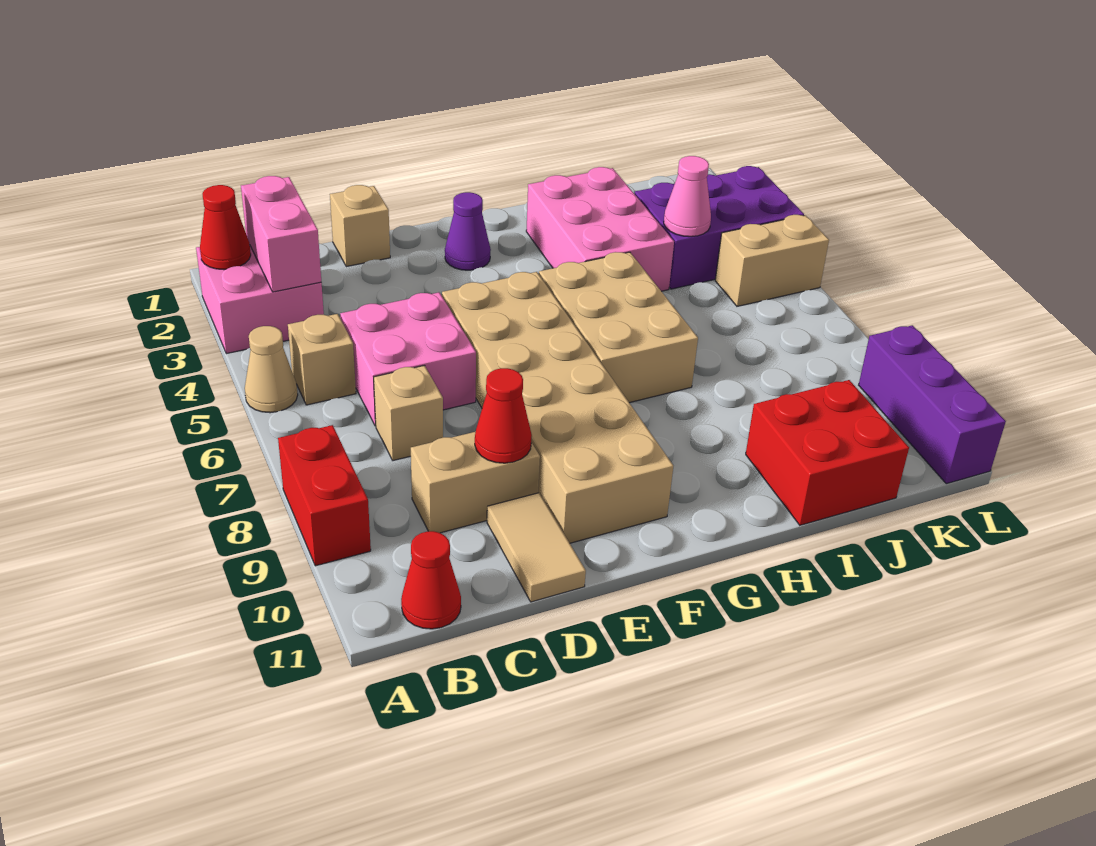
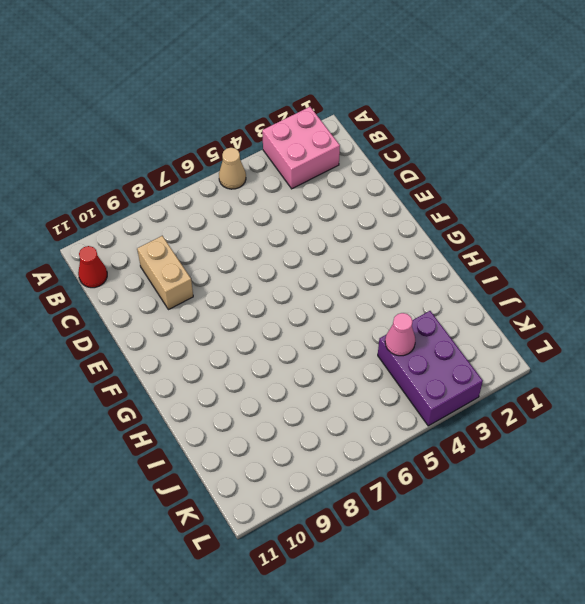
none -> red brick A8:A9 level 1
none -> tan brick B5 level 1
none -> pink brick C5:D6 level 1

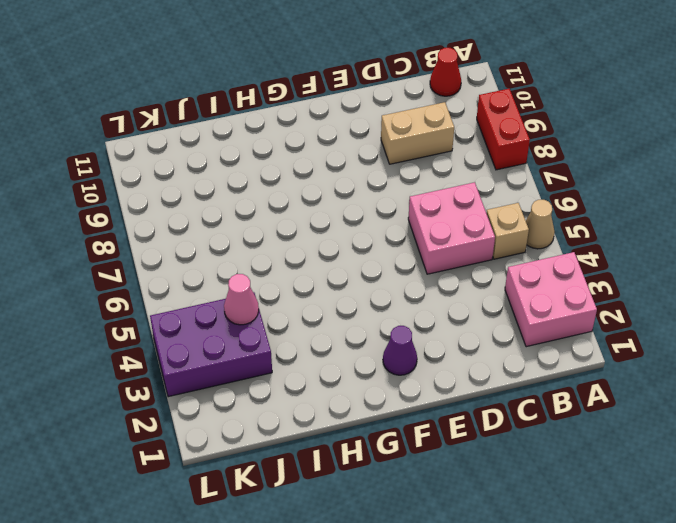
none -> tan brick C7 level 1
none -> tan brick D1 level 1
none -> tan tile D10:D11 level 1

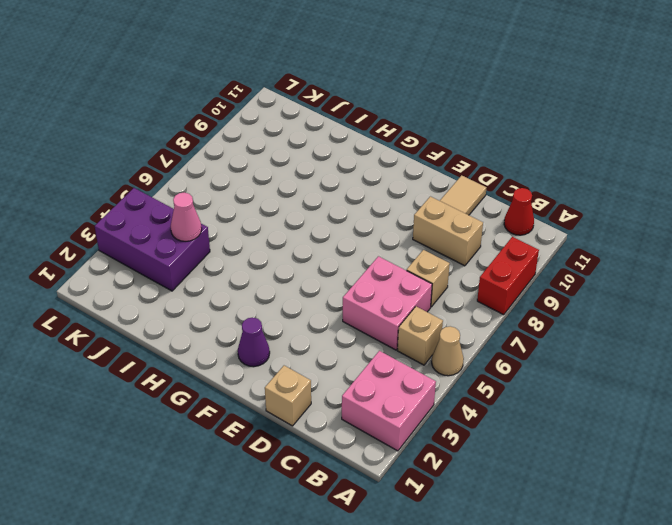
none -> tan brick E5:F10 level 1
none -> tan brick G5:H7 level 1
none -> pink brick H2:I4 level 1

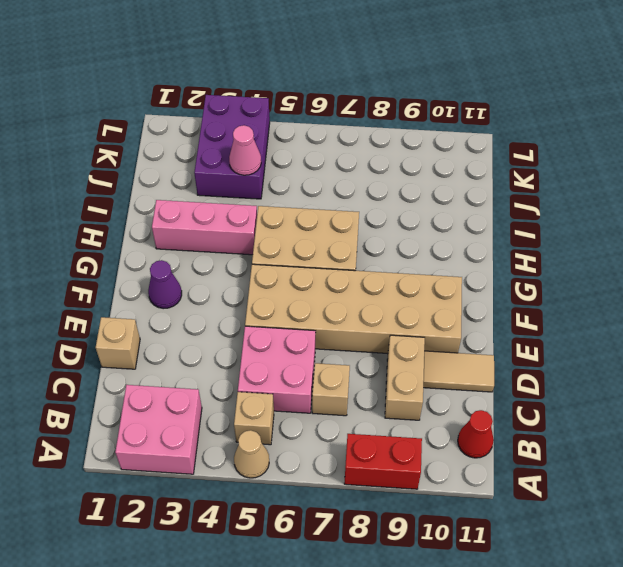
pink brick H2:H4 level 1 -> pink brick H2:I4 level 1
none -> red brick I10:J11 level 1
none -> tan brick K5:L5 level 1
none -> purple brick L9:L11 level 1

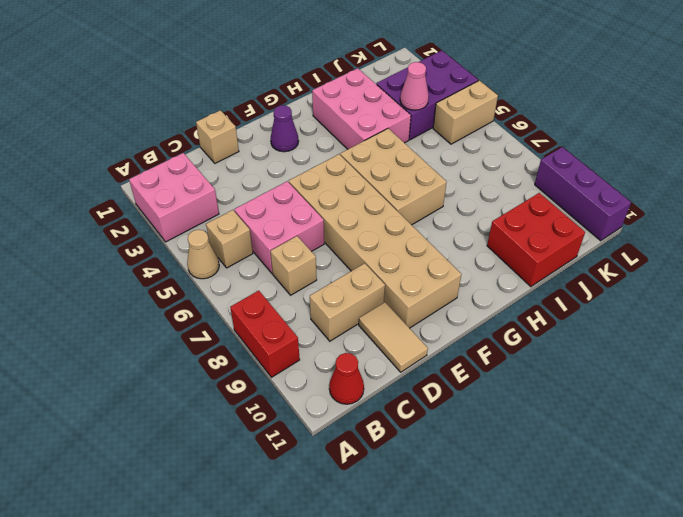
none -> red cone A2 level 2
none -> pink brick B2:B3 level 2
none -> red cone D9 level 2

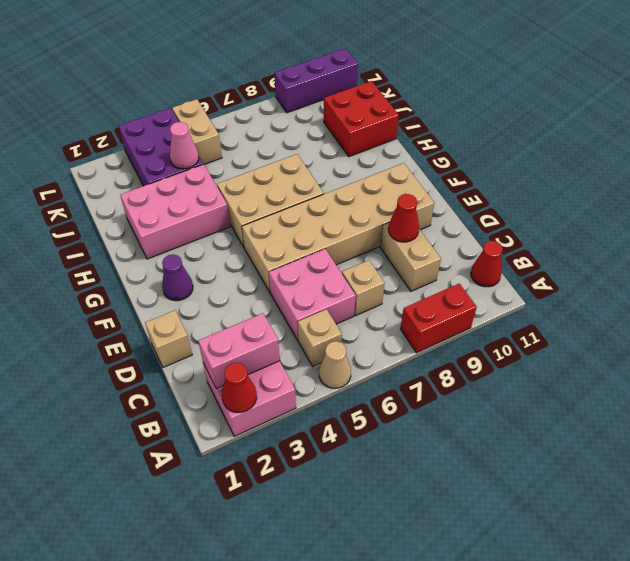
none -> tan tile D10:D11 level 1

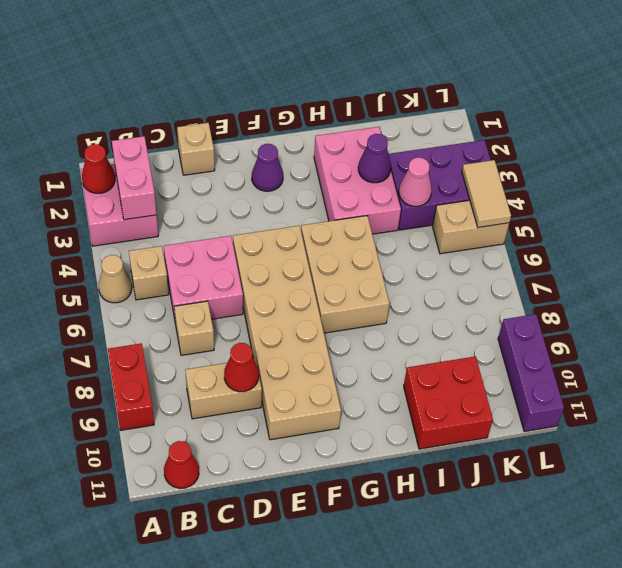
purple cone I3 level 2 -> none
tan tile L4:L5 level 2 -> tan tile D10:D11 level 1

